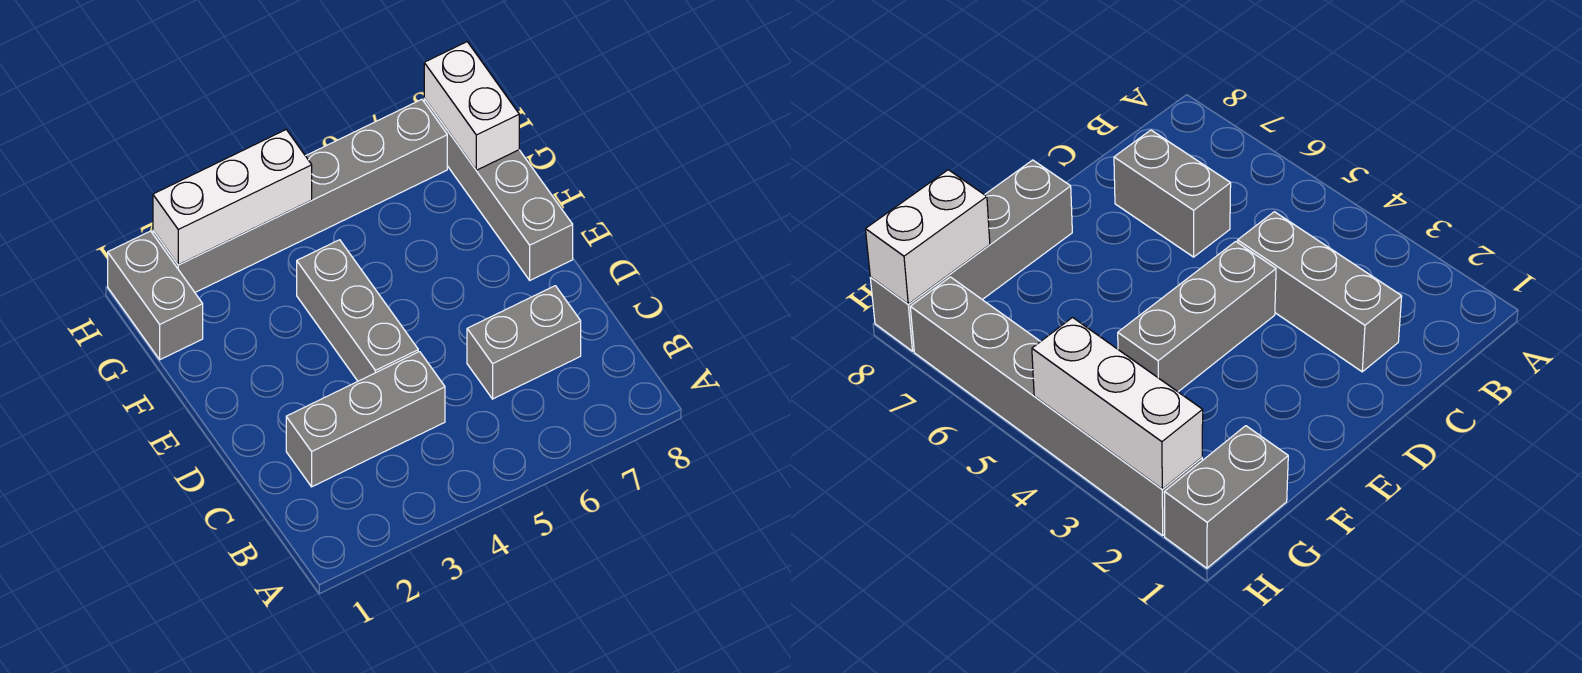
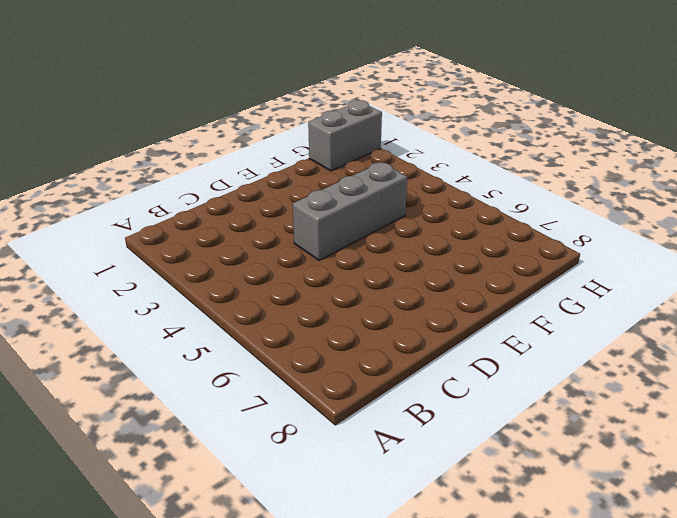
none -> grey brick C2:C4 level 1
none -> grey brick C6:C7 level 1

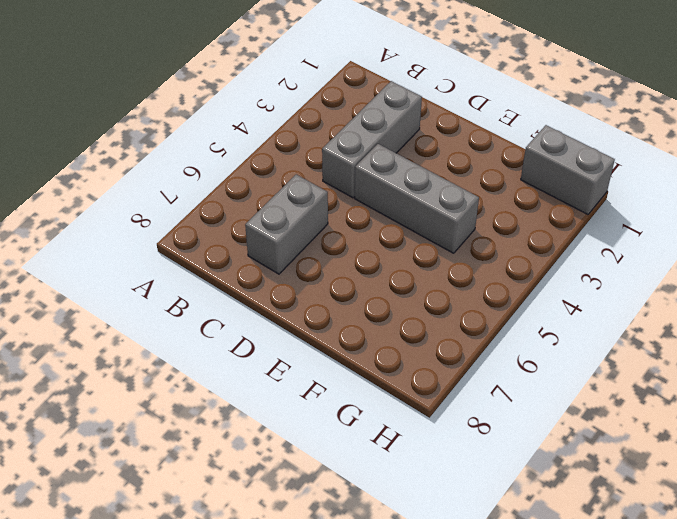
none -> grey brick E8:H8 level 1
none -> grey brick H2:H7 level 1

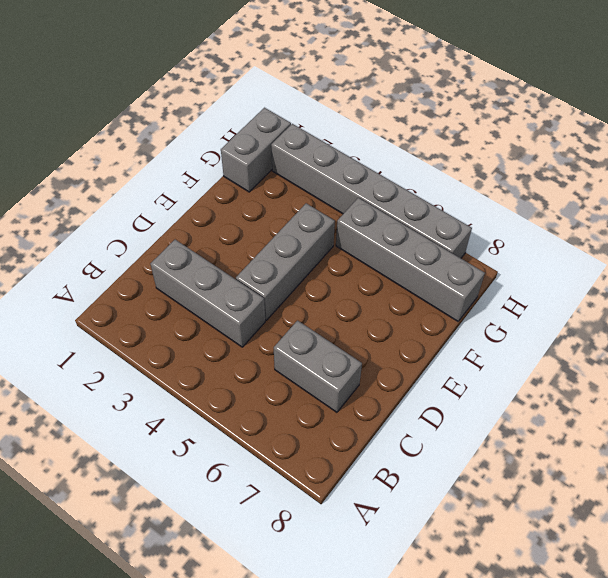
grey brick G5:G8 level 1 -> grey brick E8:H8 level 1
none -> white brick G8:H8 level 2
none -> white brick H2:H4 level 2

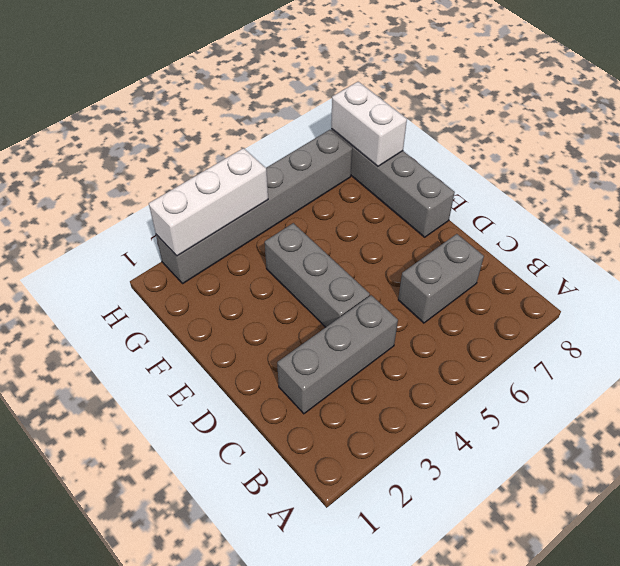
none -> grey brick G1:H1 level 1

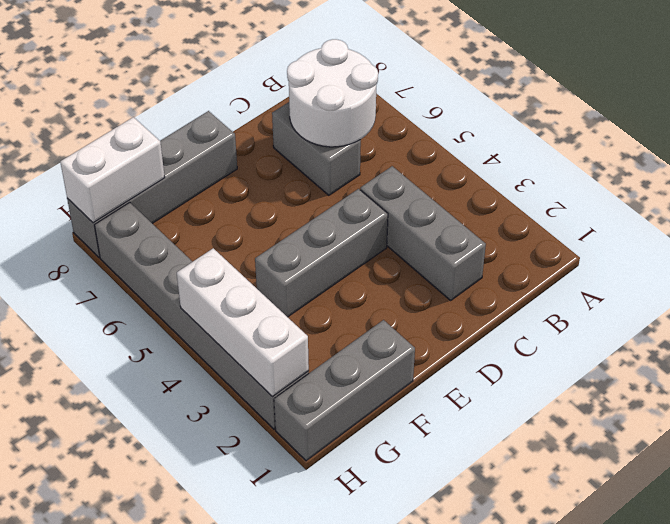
white round brick B6:C7 level 2 -> none
grey brick F1:H1 level 1 -> grey brick G1:H1 level 1

